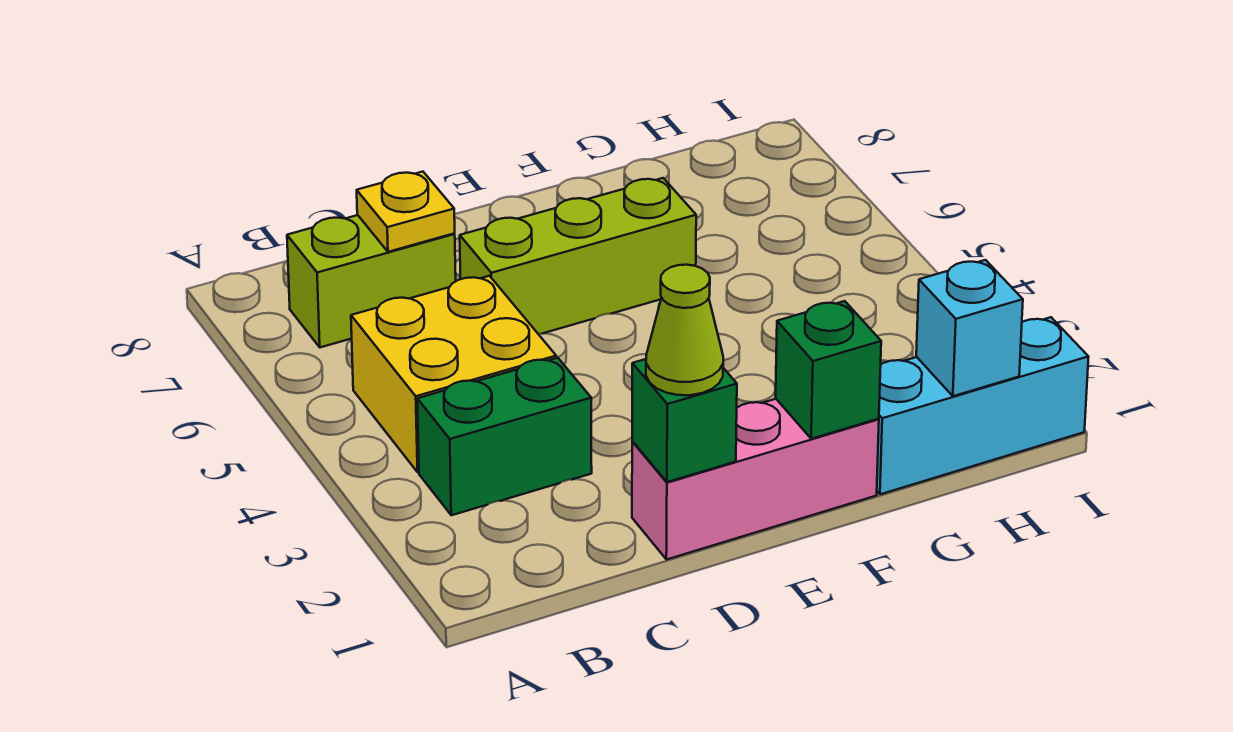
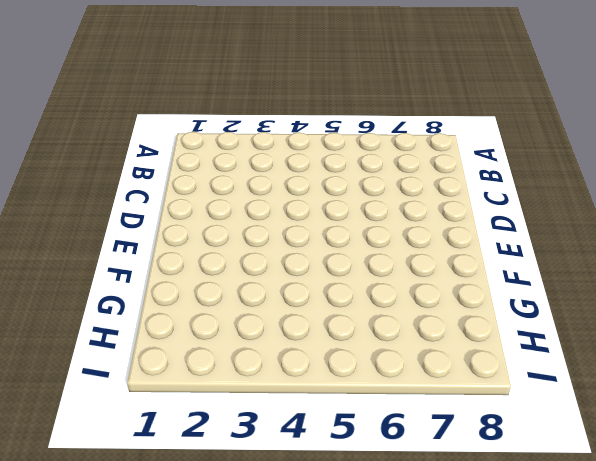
none -> green brick B3:C3 level 1
none -> yellow brick B4:C5 level 1

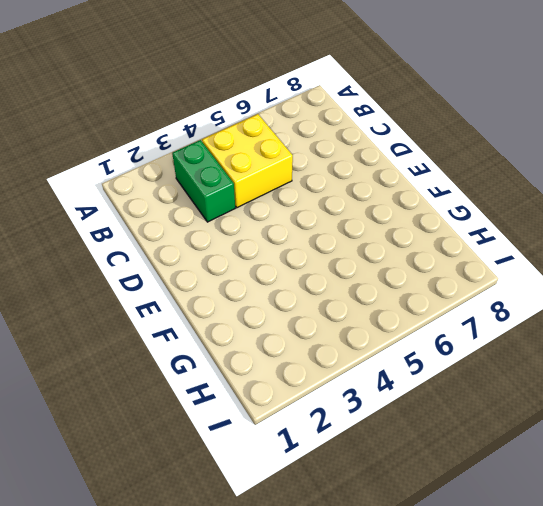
none -> lime brick B7:C7 level 1
none -> pink brick D1:F1 level 1

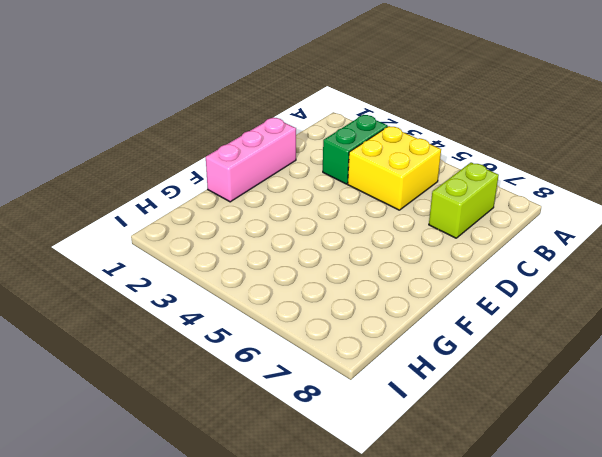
none -> lime brick D6:F6 level 1
none -> cyan brick G1:I1 level 1

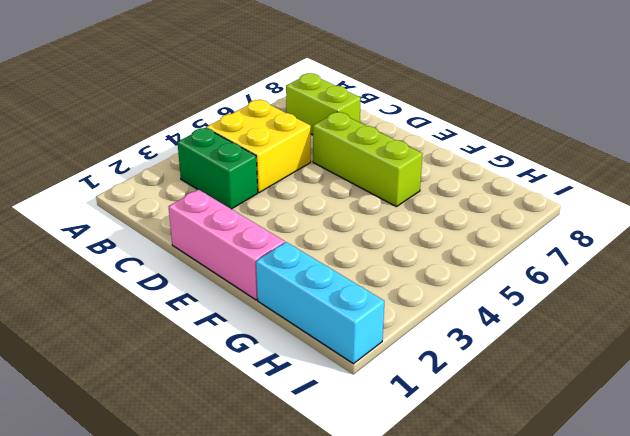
none -> yellow plate C7 level 2
none -> green brick D1 level 2

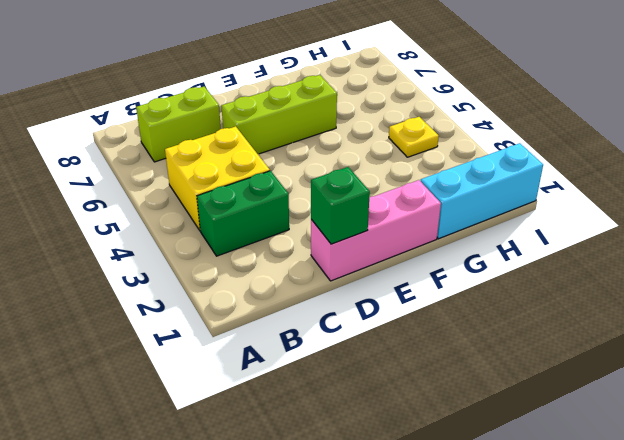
yellow plate H4 level 1 -> yellow plate C7 level 2
none -> green brick F1 level 2
none -> cyan brick H1 level 2

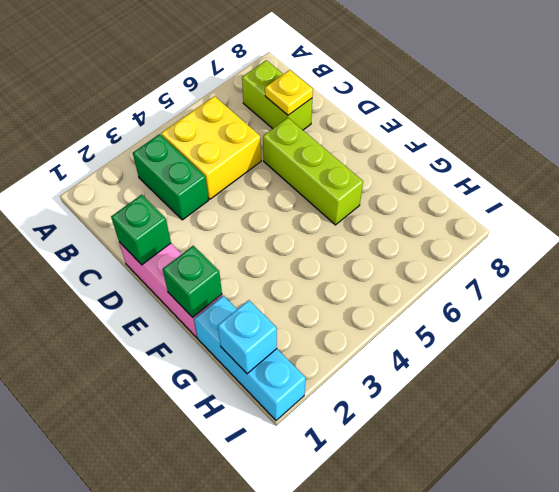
none -> lime cone D1 level 3

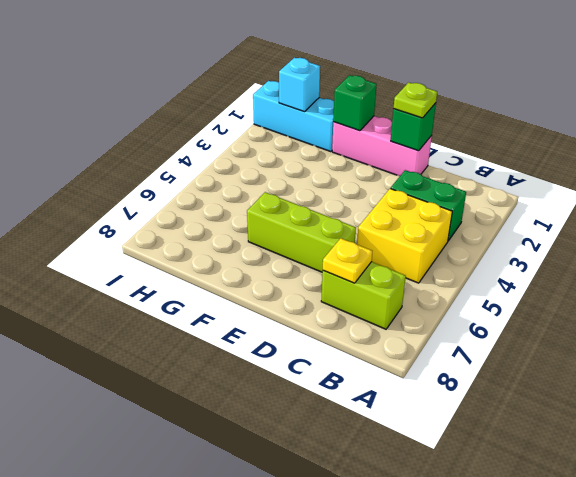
lime plate D1 level 3 -> lime cone D1 level 3

